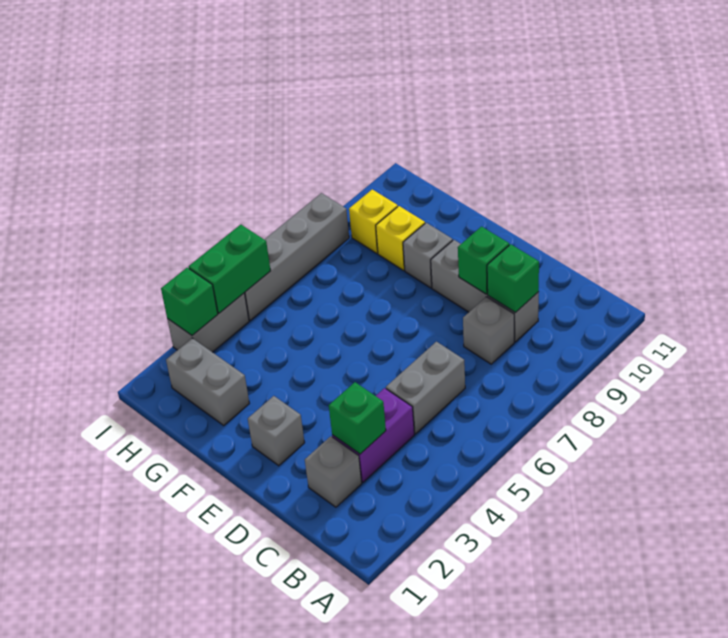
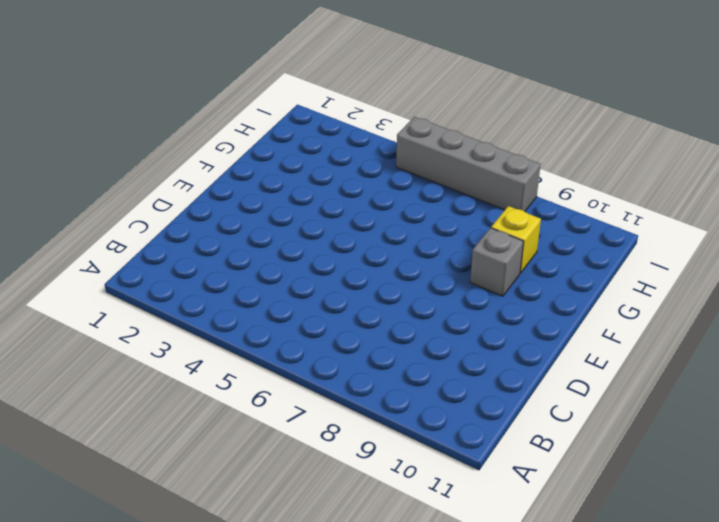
none -> grey brick C2 level 1
none -> purple brick C3:C4 level 1
none -> grey brick C5:C6 level 1

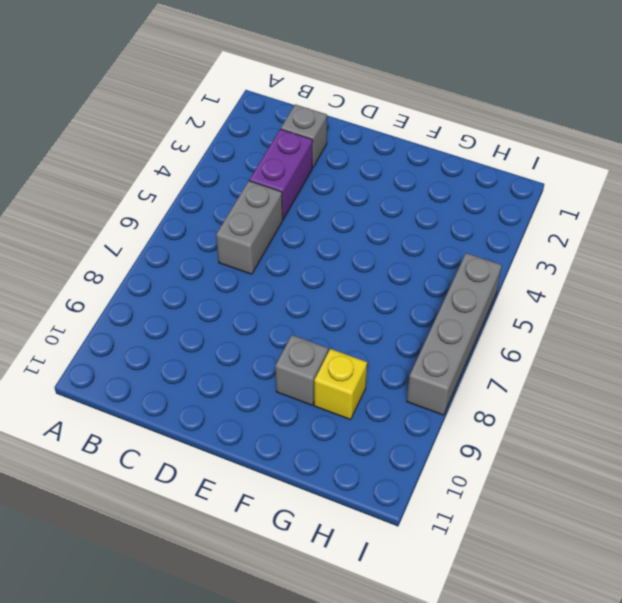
none -> grey brick C8 level 1
none -> grey brick C9:E9 level 1
none -> grey brick E2 level 1

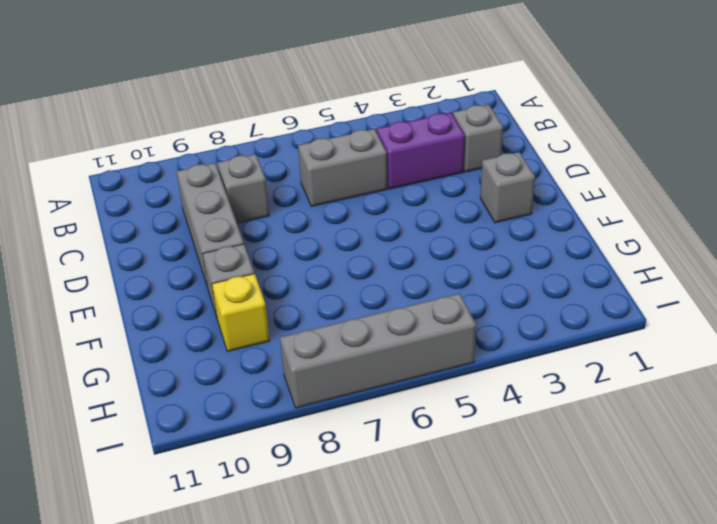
none -> grey brick G2:H2 level 1
none -> yellow brick H9 level 1
none -> grey brick I3:I4 level 1

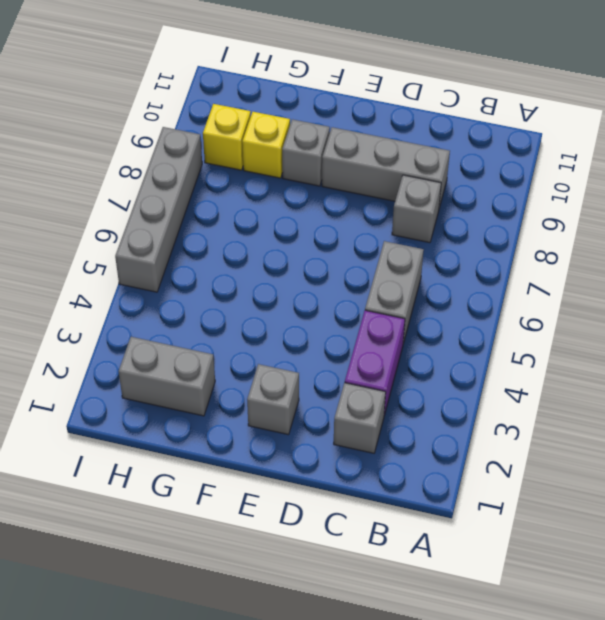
none -> grey brick I3:I4 level 1
none -> green brick C3 level 2
none -> green brick C9 level 2

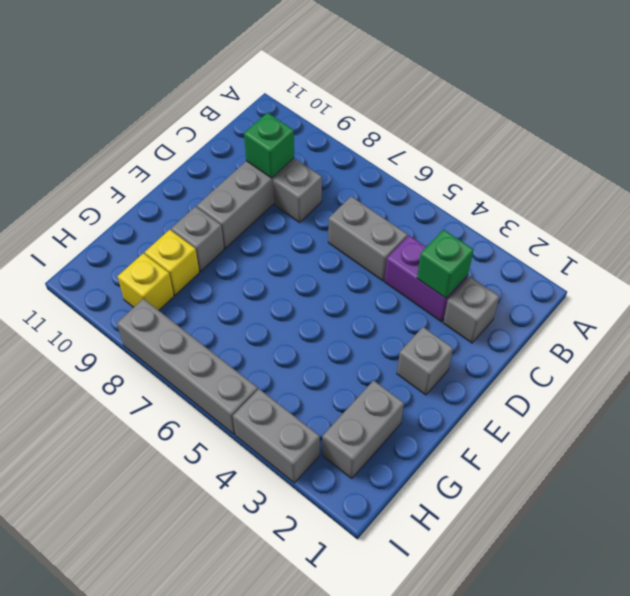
none -> green brick D9 level 2
none -> green brick I3 level 2
none -> green brick I4:I5 level 2

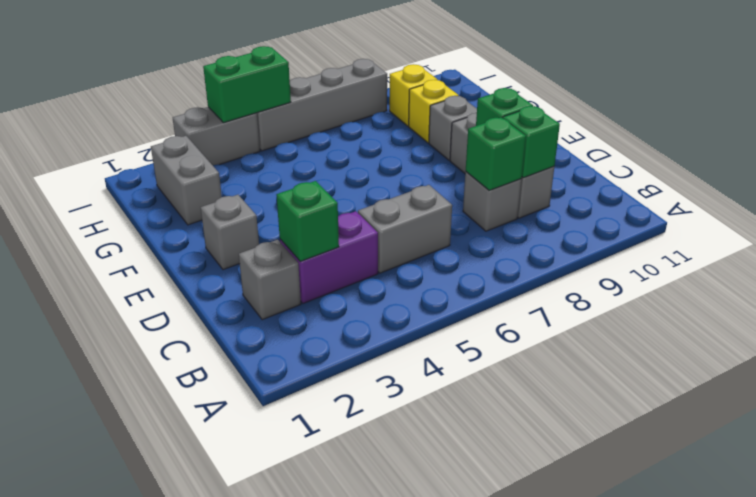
green brick C8 level 2 -> green brick I3 level 2

